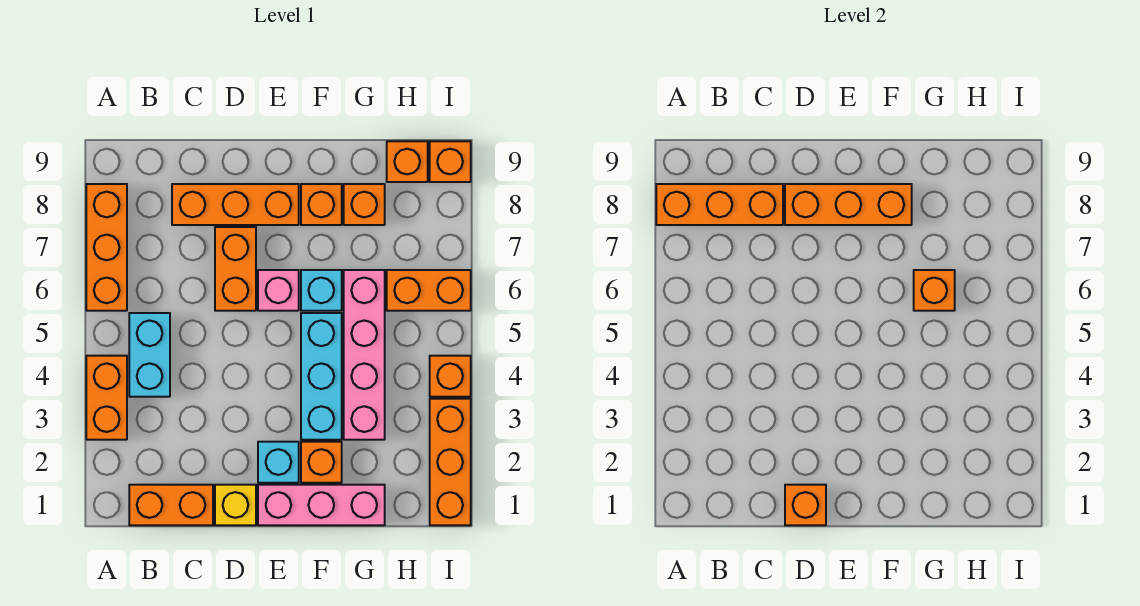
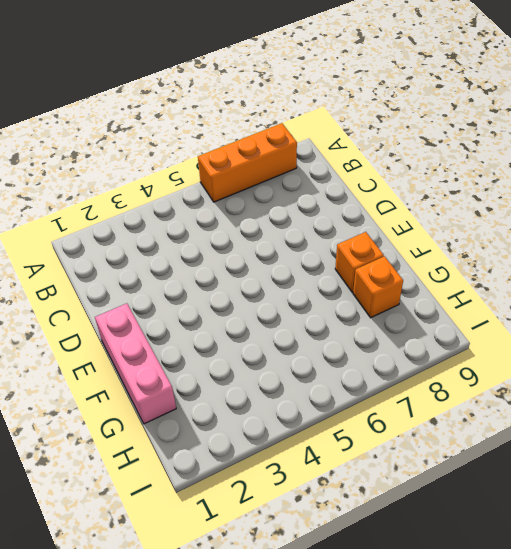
none -> orange brick A3:A4 level 1
none -> orange brick B1:C1 level 1
none -> cyan brick B4:B5 level 1

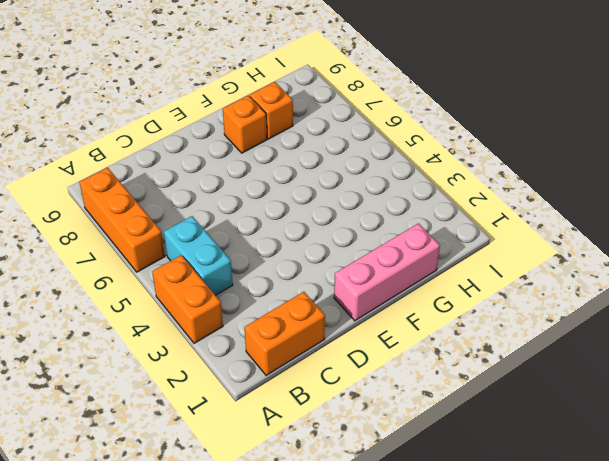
none -> orange brick C8:E8 level 1
none -> yellow brick D1 level 1
none -> orange brick D6:D7 level 1

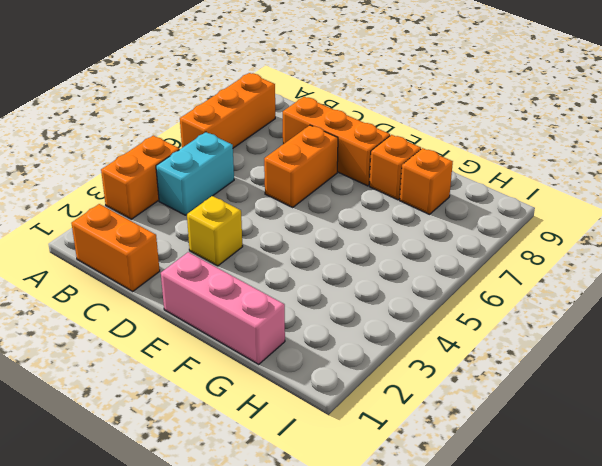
yellow brick D3 level 1 -> yellow brick D1 level 1
none -> cyan brick E2 level 1
none -> pink brick E6 level 1
none -> orange brick F2 level 1

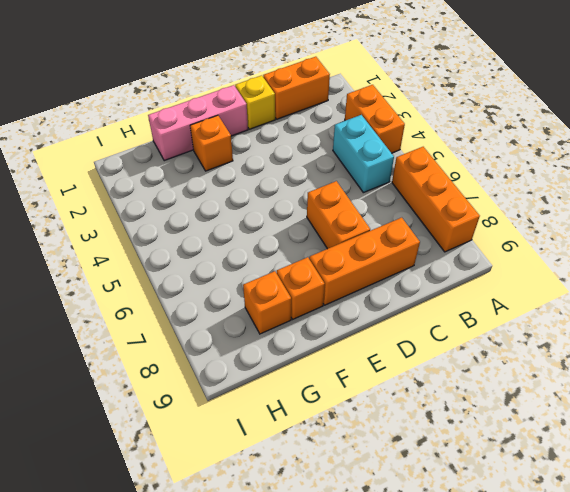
none -> cyan brick E2 level 1
none -> pink brick E6 level 1
none -> cyan brick F3:F5 level 1

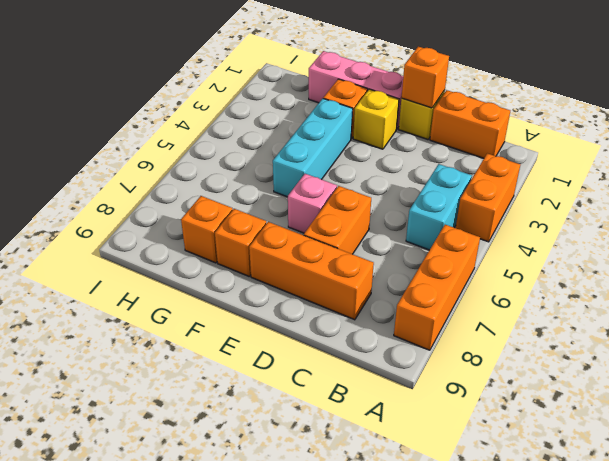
yellow brick E2 level 1 -> cyan brick E2 level 1
none -> cyan brick F6 level 1
none -> pink brick G3:G6 level 1
none -> orange brick H6:I6 level 1

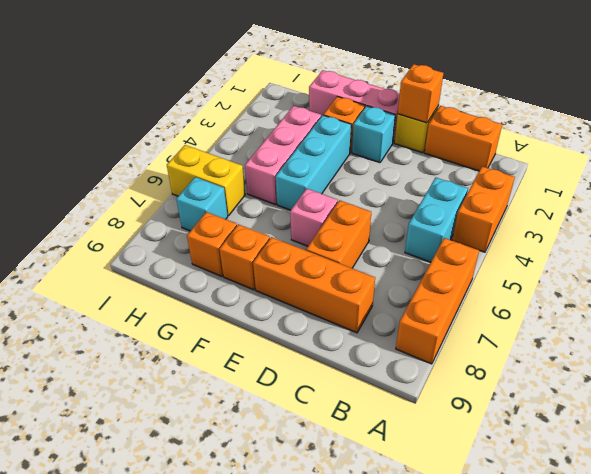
pink brick G3:G5 level 1 -> pink brick G3:G6 level 1
yellow brick H6:I6 level 1 -> orange brick H6:I6 level 1
cyan brick H7 level 1 -> cyan brick F6 level 1
none -> orange brick H9 level 1
none -> orange brick I1:I3 level 1
none -> orange brick I4 level 1

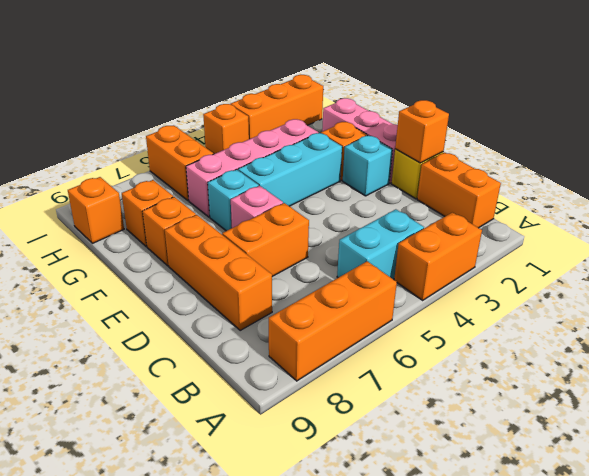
none -> orange brick I9 level 1
none -> orange brick A8:C8 level 2
none -> orange brick D8:F8 level 2

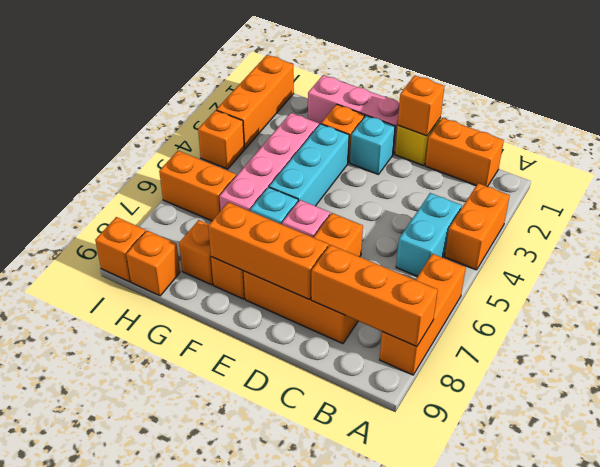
none -> orange brick G6 level 2

